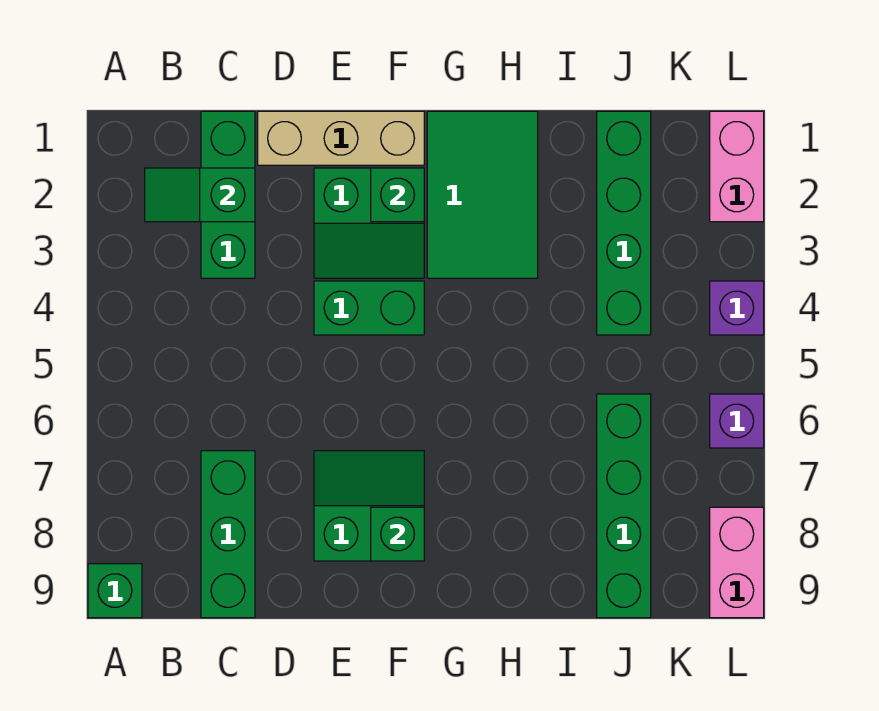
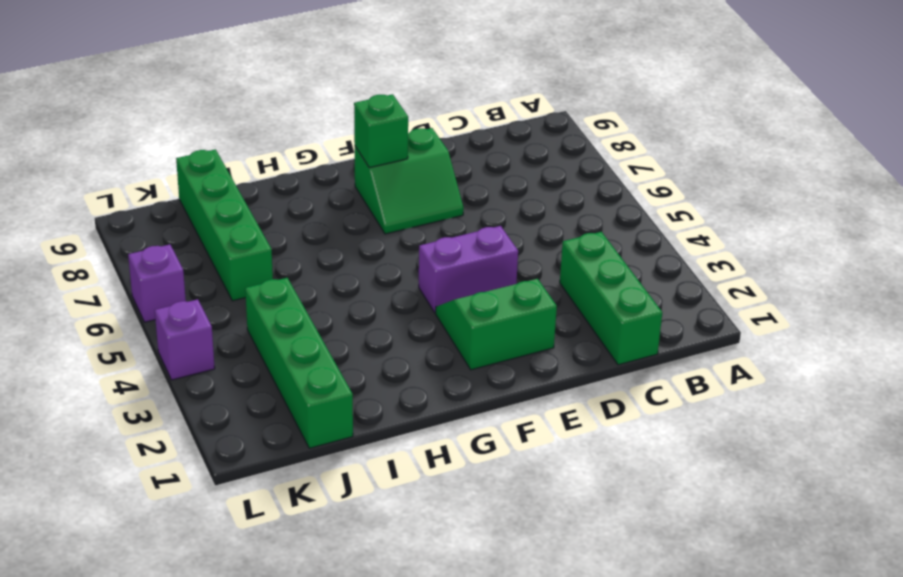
purple brick E4:F4 level 1 -> green brick E4:F4 level 1
none -> green brick A9 level 1
none -> green brick C7:C9 level 1
none -> tan brick D1:F1 level 1

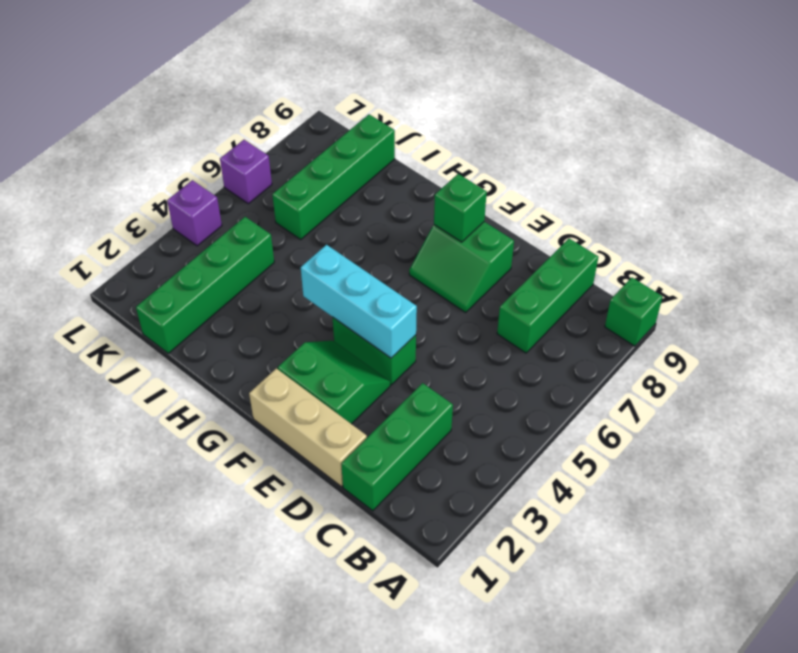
cyan brick E4:G4 level 2 -> none
none -> green tile G1:H3 level 1
none -> pink brick L1:L2 level 1
none -> pink brick L8:L9 level 1

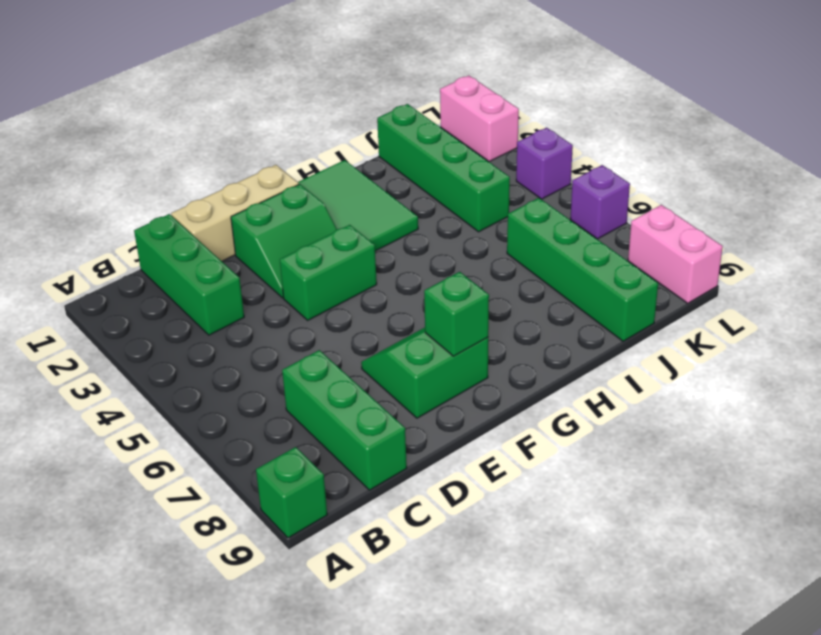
none -> green slope B2:C2 level 2 top C
none -> green brick F2 level 2

